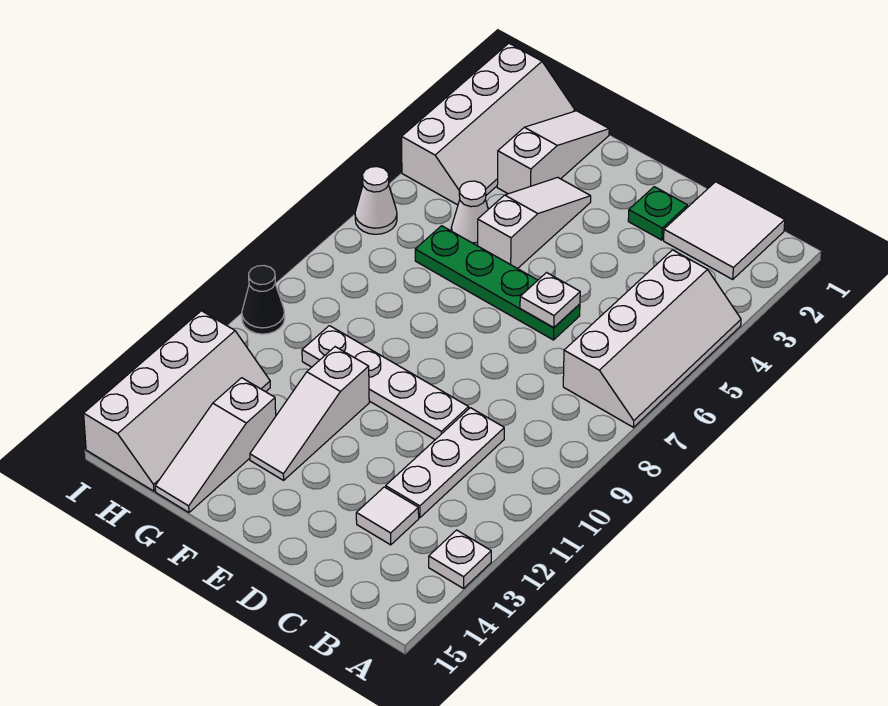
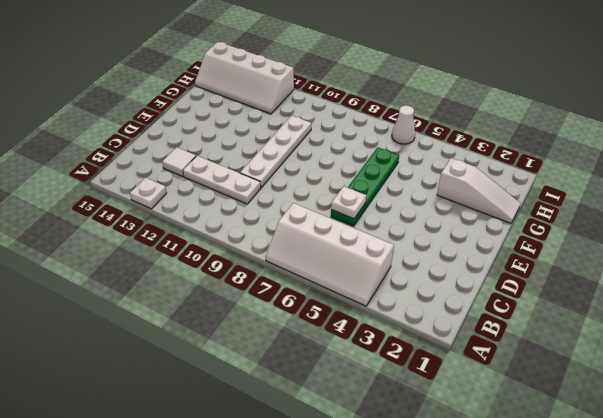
none -> white tile B1:C2 level 1
none -> green plate D2 level 1
none -> white slope F3:F5 level 1 top 5

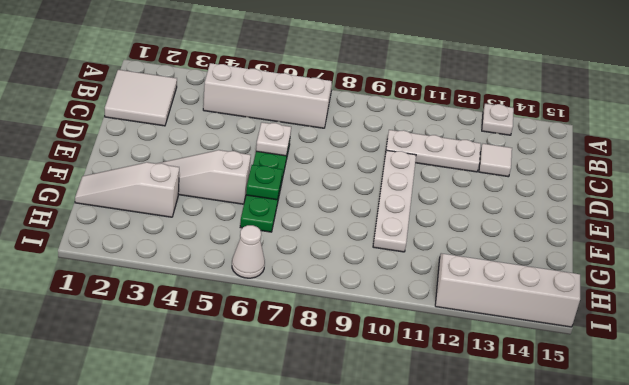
green plate F6 level 2 -> green plate D2 level 1
none -> white slope F11:F13 level 1 top 11
none -> white cone G5 level 1
none -> white slope G13:G15 level 1 top 13

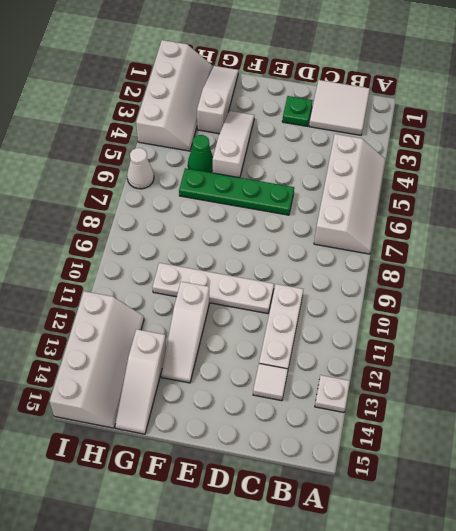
green cone G5 level 1 -> white cone G5 level 1
none -> black cone I10 level 1
none -> white plate D6 level 2

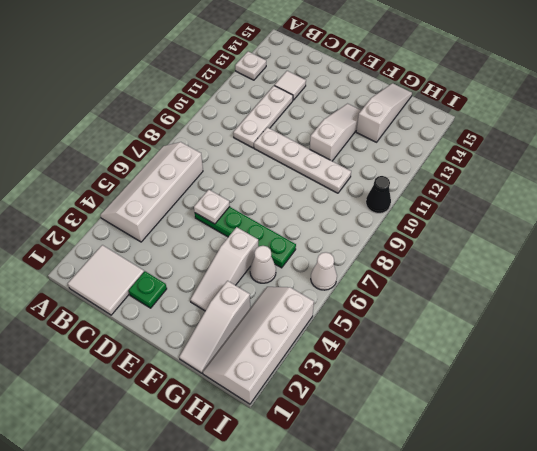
none -> white slope H12:I15 level 1 top I

